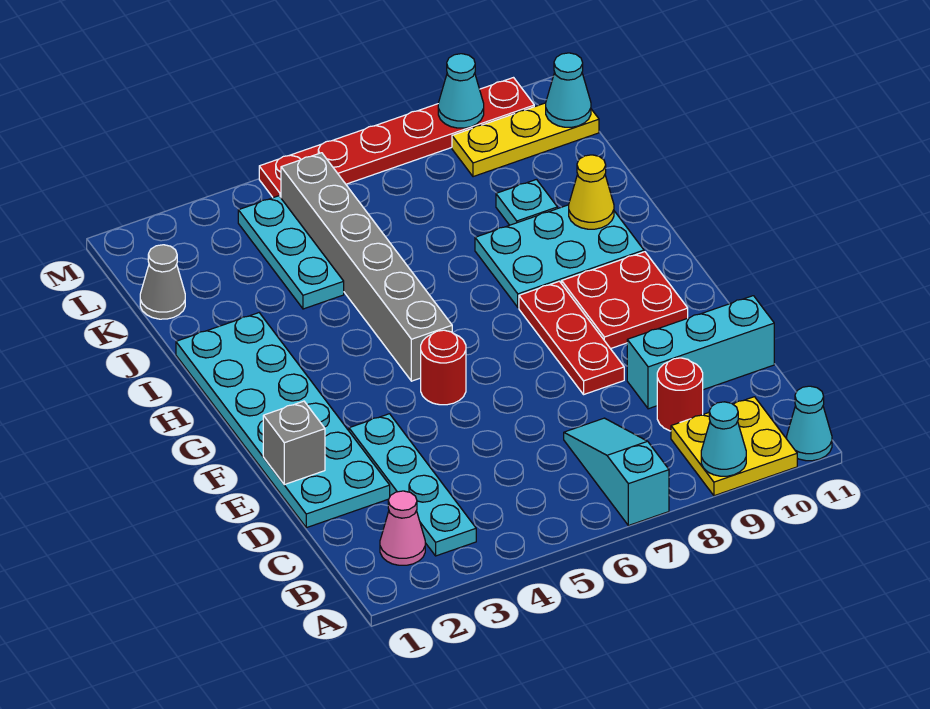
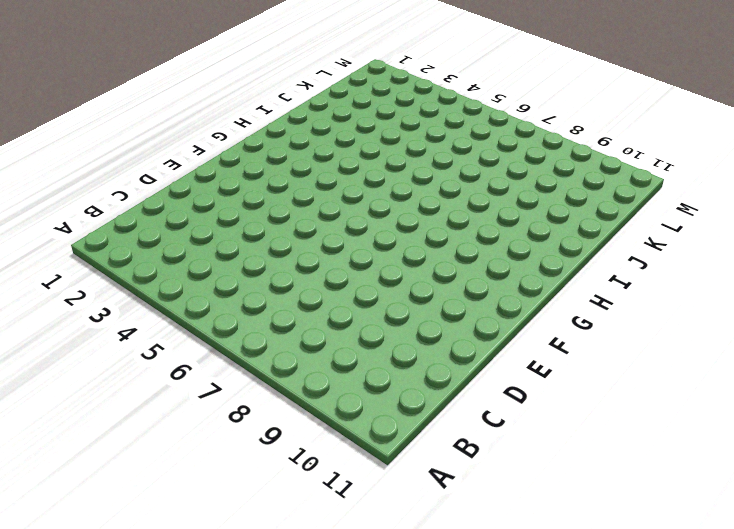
none -> cyan slope A7:C7 level 1 top A
none -> yellow plate A9:B10 level 1
none -> cyan cone A11 level 1

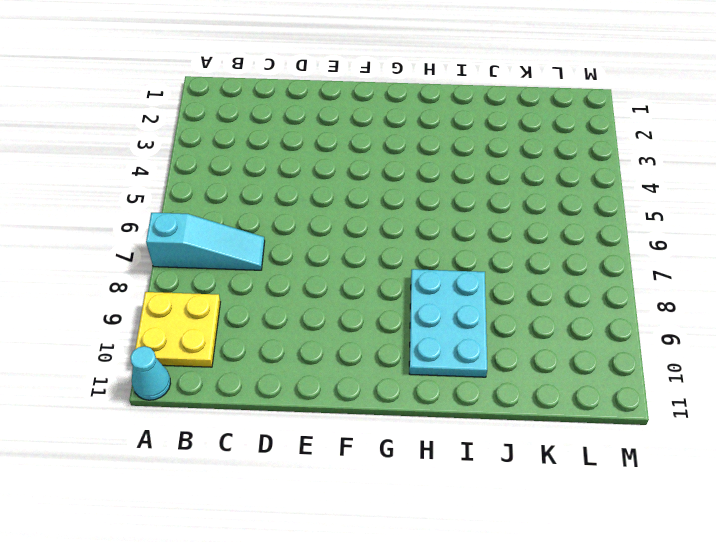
none -> pink cone B2 level 1
none -> cyan plate B3:E3 level 1
none -> red round brick C9 level 1

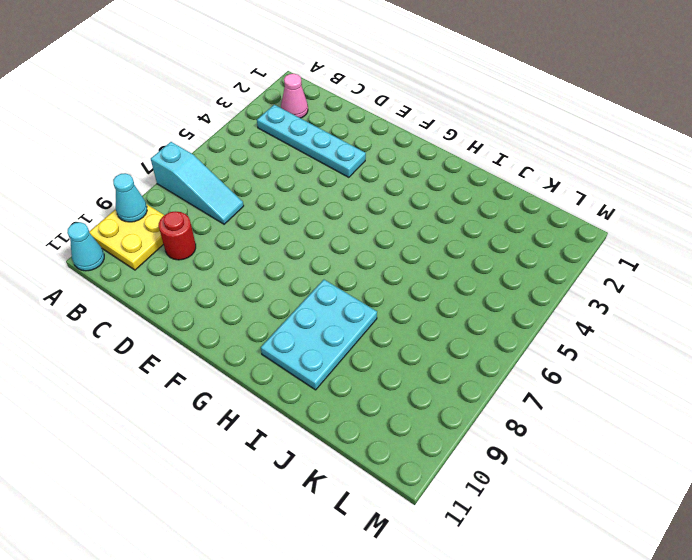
none -> cyan plate D1:I2 level 1
none -> cyan brick D9:D11 level 1
none -> red plate E8:G8 level 1

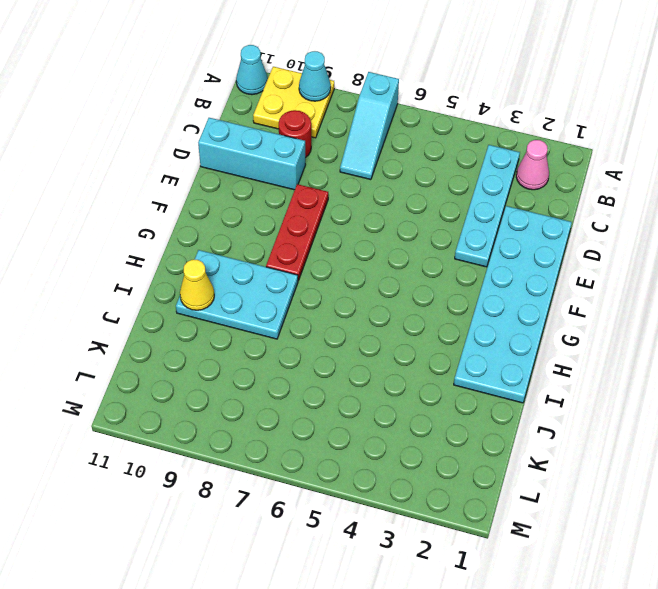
none -> red round brick F5 level 1
none -> red plate F9:G10 level 1
none -> grey brick G5:L5 level 1

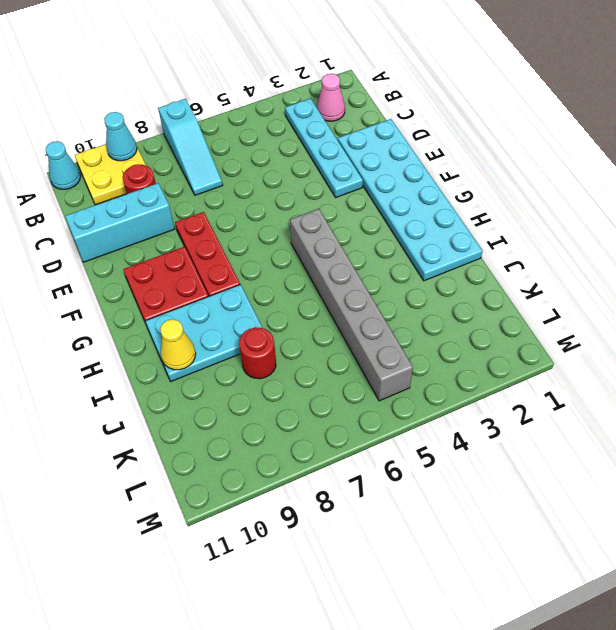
red round brick J8 level 1 -> red round brick F5 level 1
none -> cyan plate J4:L4 level 1
none -> cyan plate J9 level 1
none -> grey cone K1 level 1

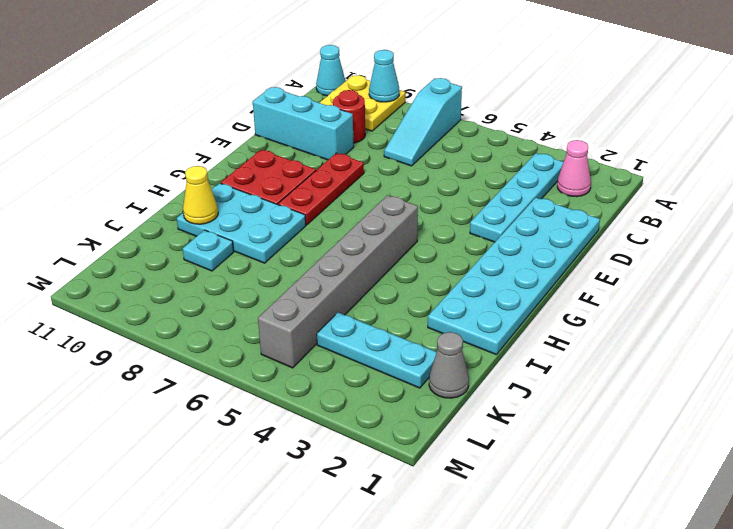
cyan plate K2:K4 level 1 -> cyan plate J4:L4 level 1
none -> red round brick F5 level 1
none -> yellow plate L9:L11 level 1
none -> red plate M5:M10 level 1

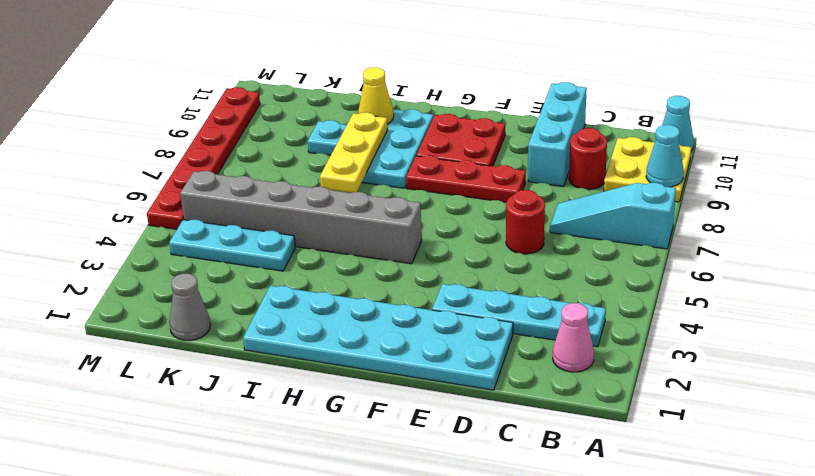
red round brick D6 level 1 -> red round brick F5 level 1
yellow plate I7:I9 level 2 -> yellow plate L9:L11 level 1
none -> grey brick E1 level 2
none -> cyan cone L11 level 2
none -> cyan cone M9 level 2

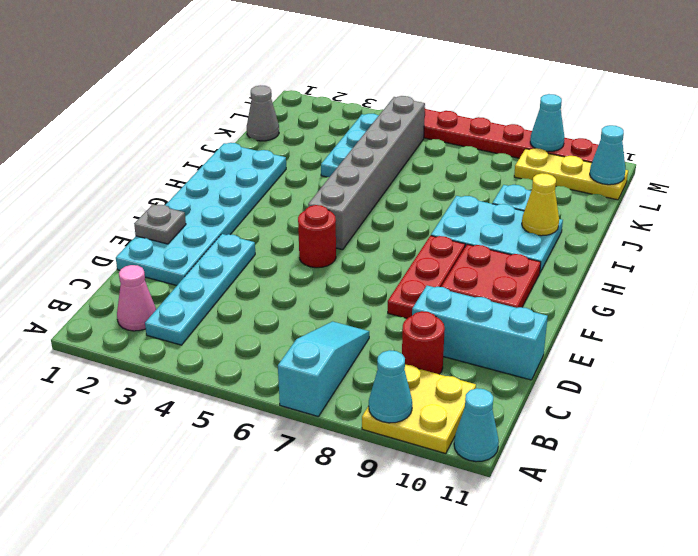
grey plate E1 level 2 -> grey brick E1 level 2

